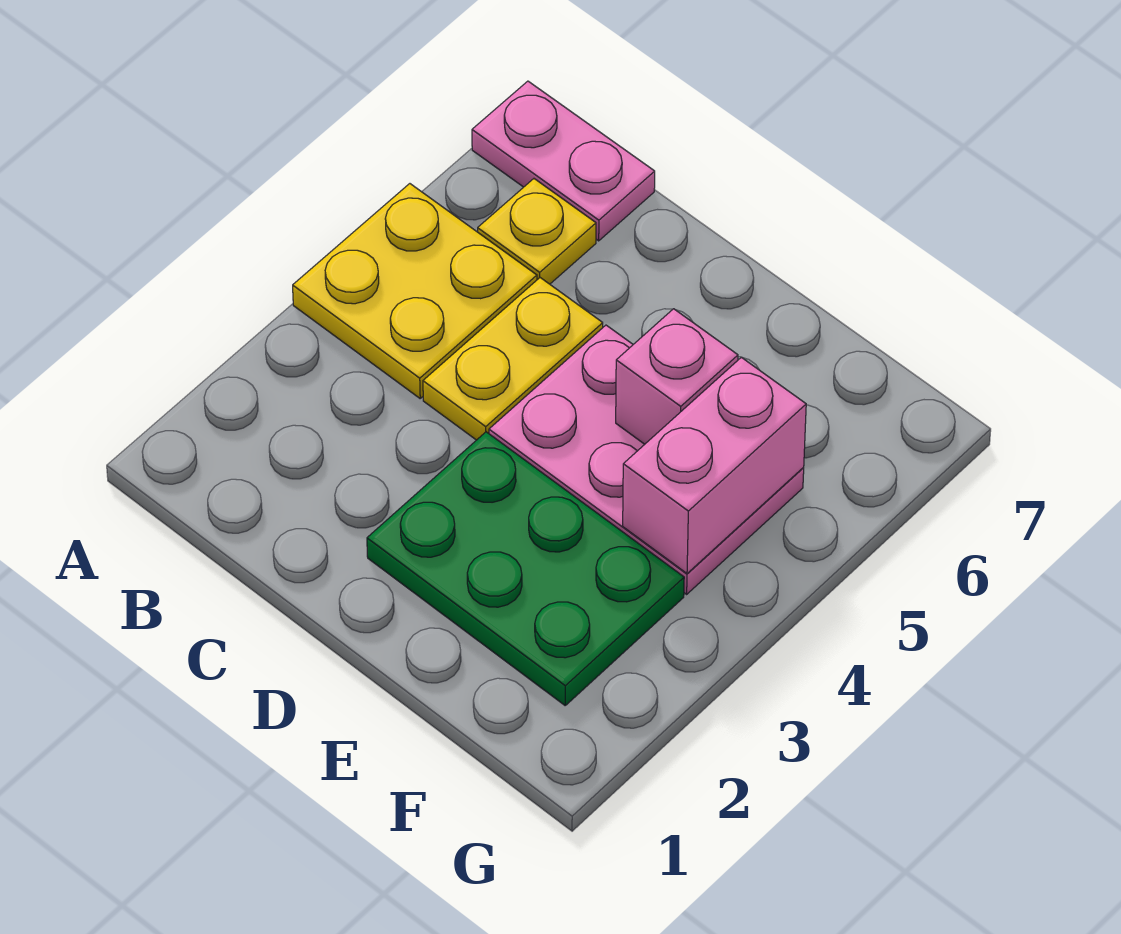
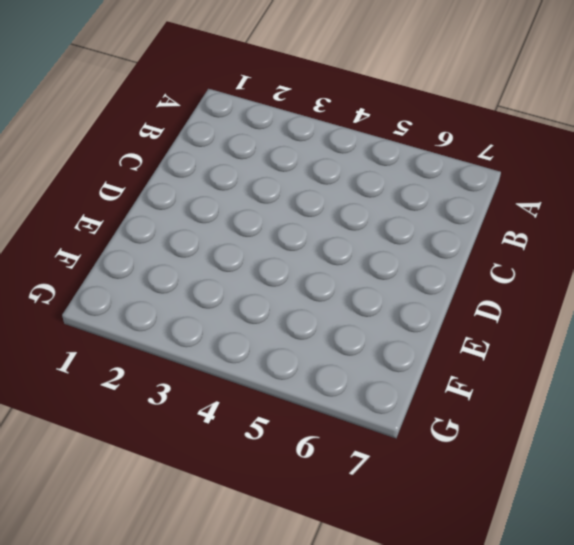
none -> yellow plate A4:B5 level 1
none -> pink plate A7:B7 level 1

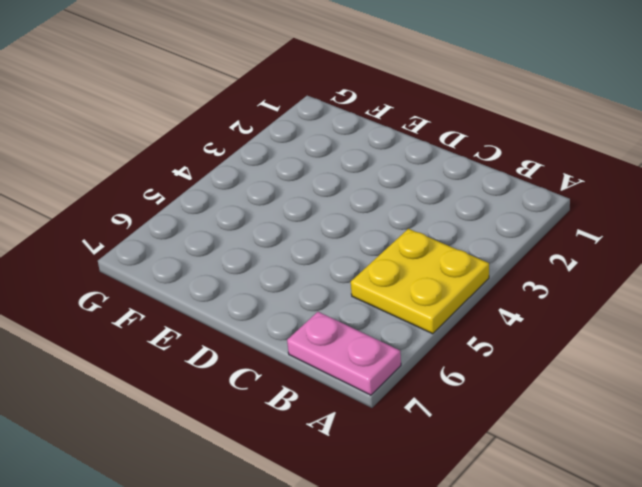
none -> yellow plate B6 level 1
none -> yellow plate C4:C5 level 1

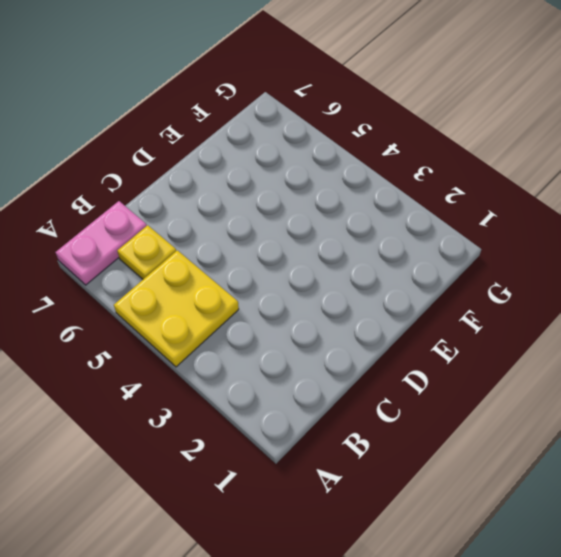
none -> yellow plate C4:C5 level 1
none -> green plate D2:F3 level 1

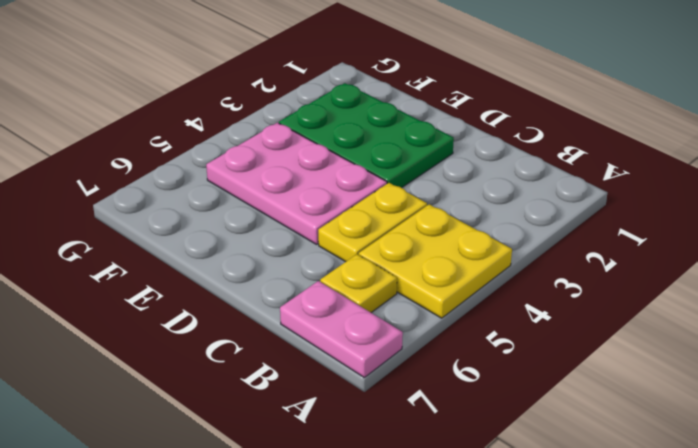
none -> pink brick E5 level 2
none -> pink brick F4:F5 level 2

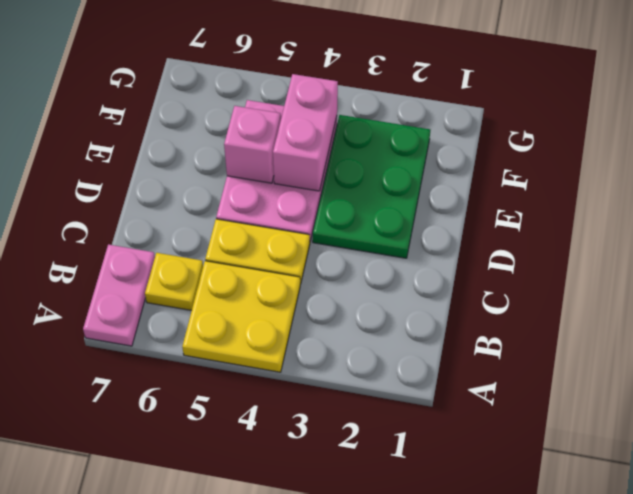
pink brick E4:F4 level 2 -> pink brick F4:F5 level 2

